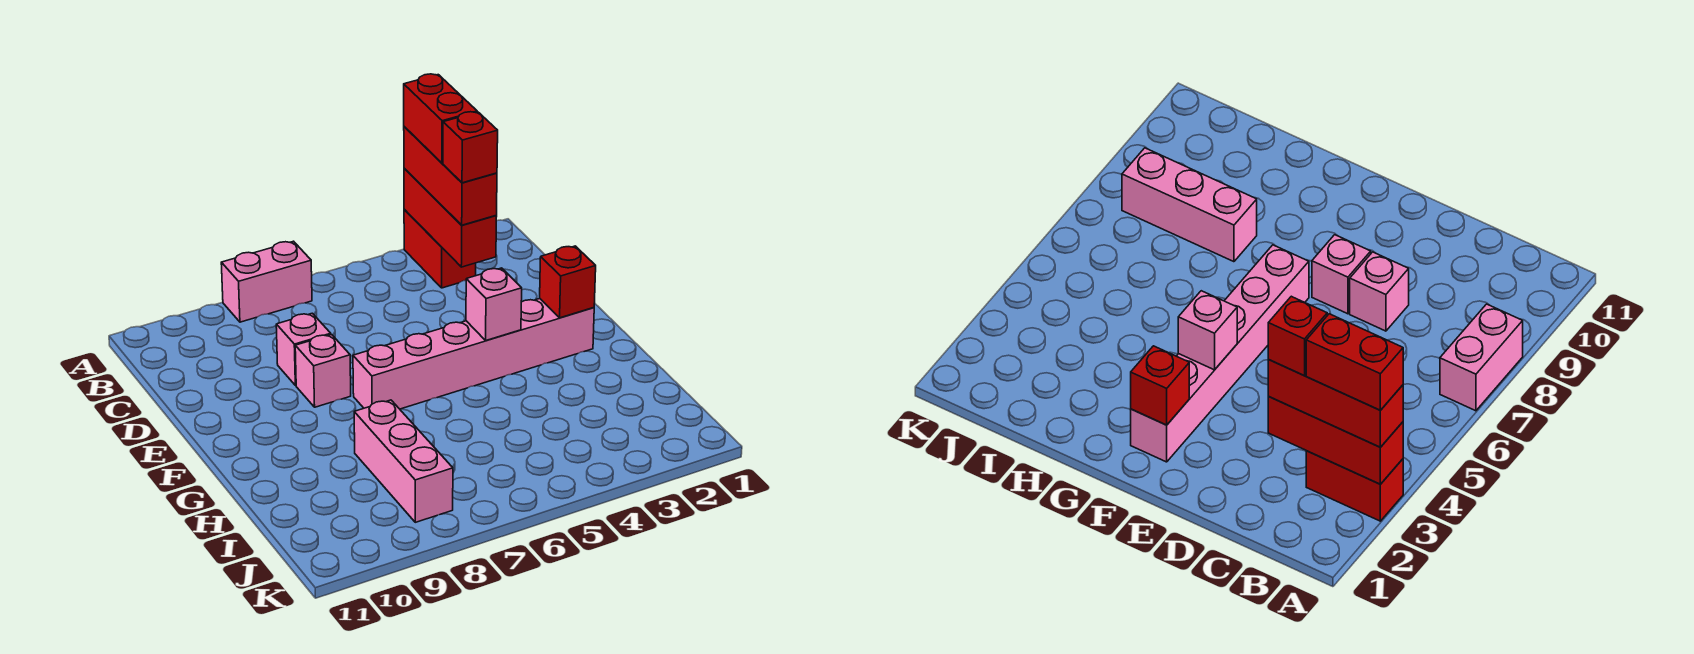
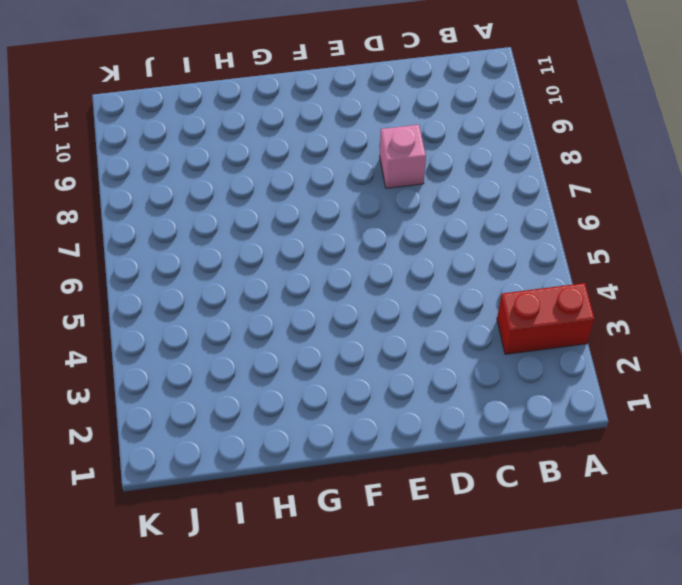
none -> pink brick A7:A8 level 1
none -> pink brick E8 level 1
none -> pink brick F2:F7 level 1

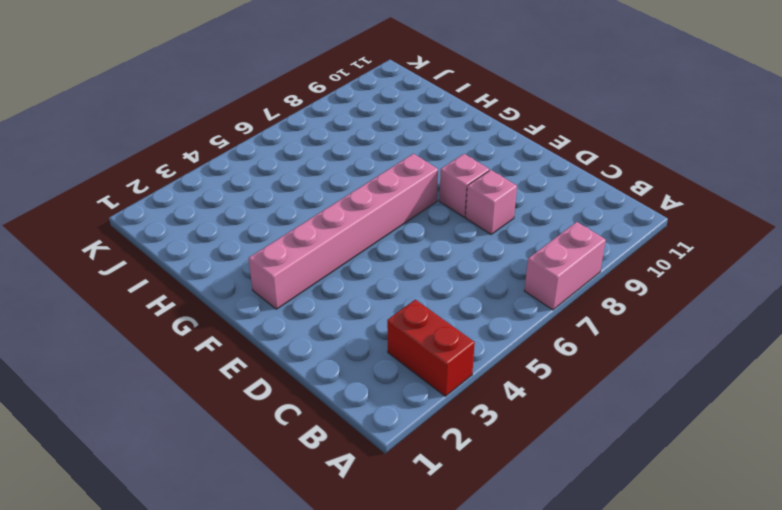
none -> pink brick H8:J8 level 1
none -> red brick A3:C3 level 2
none -> red brick F2 level 2

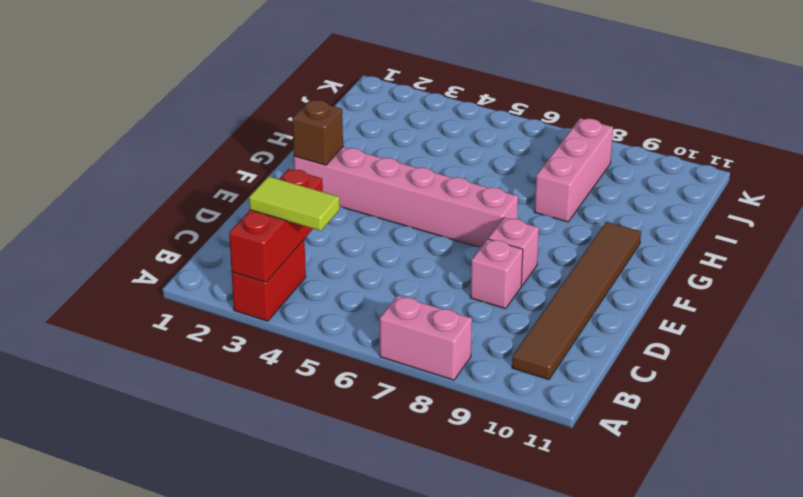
lime tile B3:B4 level 3 -> red brick A3:C3 level 3
brown tile B10:G10 level 1 -> none
brown brick F2 level 2 -> red brick F2 level 2
none -> pink brick F4 level 2
none -> red brick A3:B3 level 4
none -> red brick C3 level 4

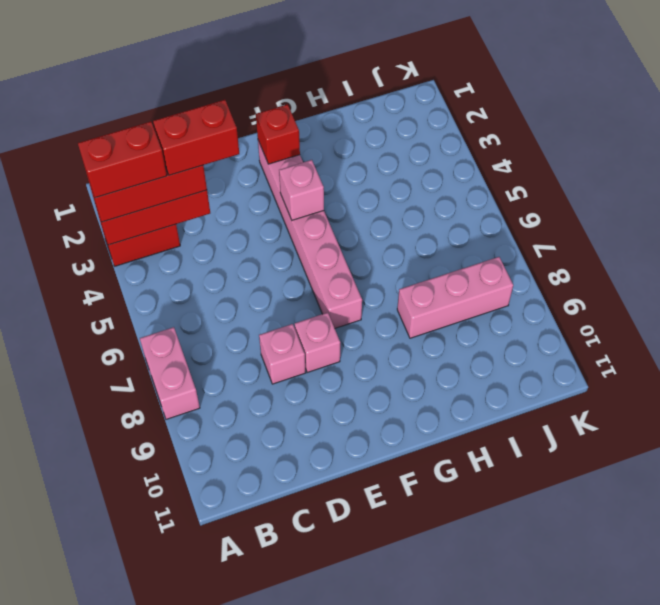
red brick C3:D3 level 4 -> red brick C3 level 4

